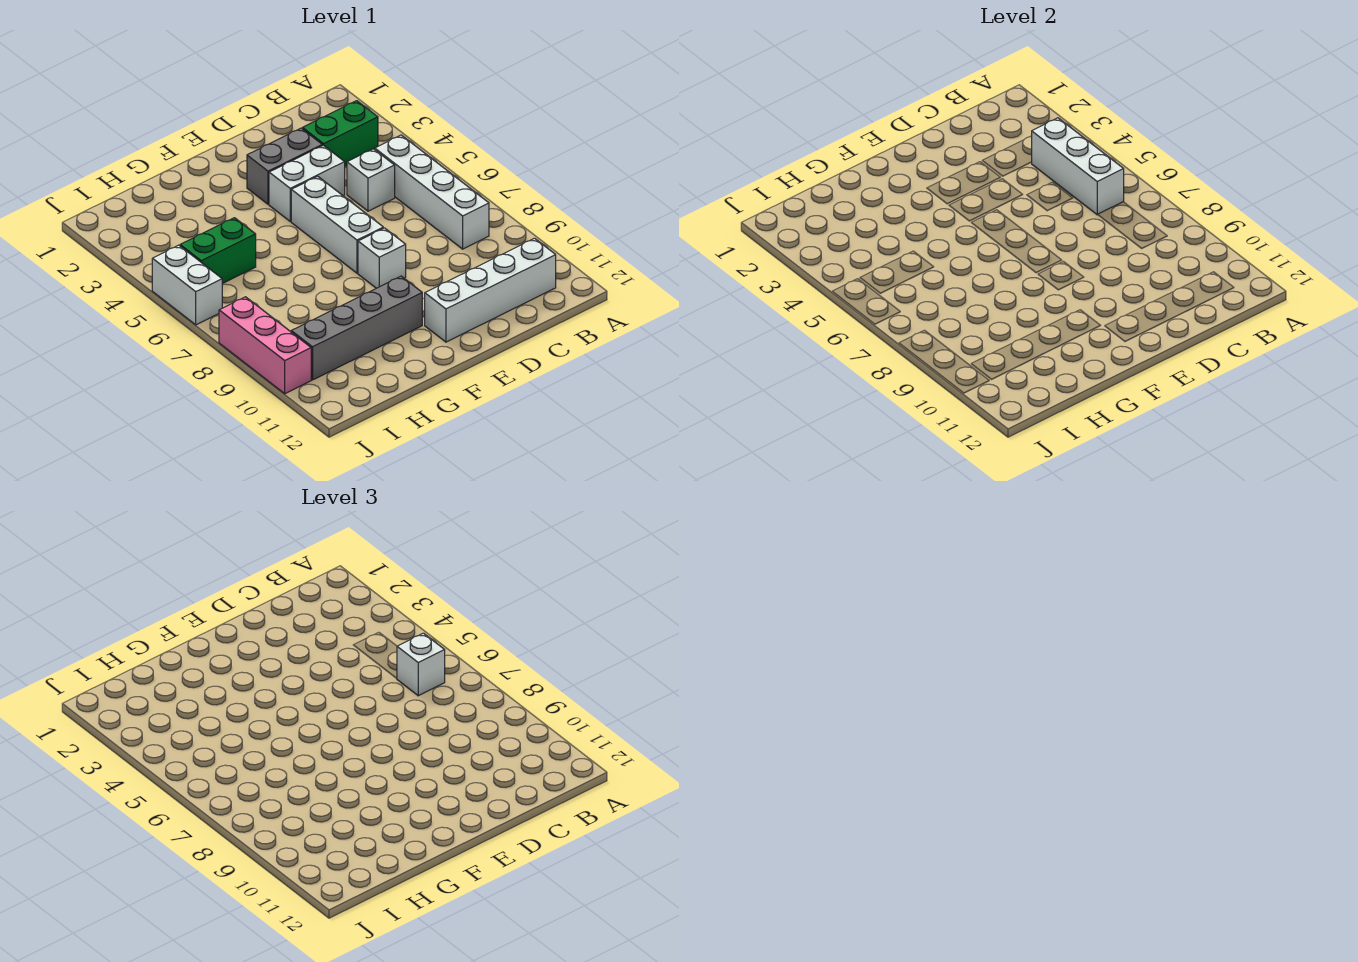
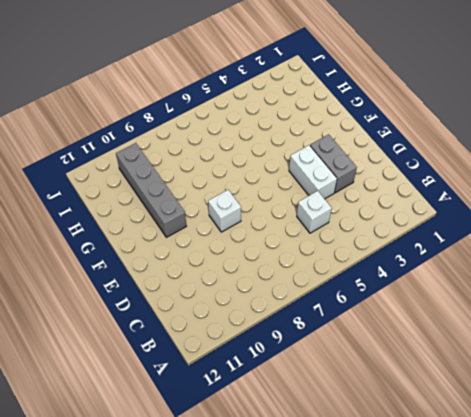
none -> green brick B3:C3 level 1
none -> white brick B5:B8 level 1
none -> white brick B11:E11 level 1

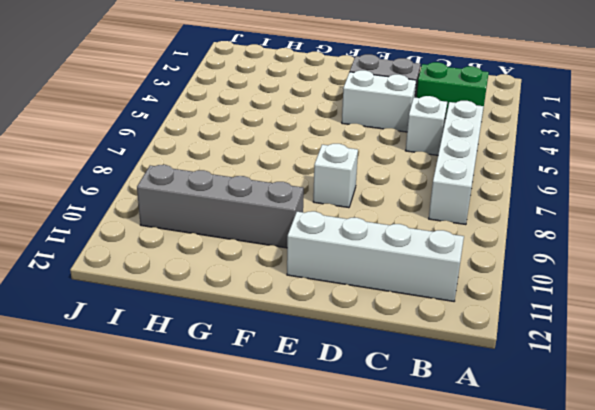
none -> white brick E5:E7 level 1
none -> green brick H5:I5 level 1
none -> white brick J5:J6 level 1

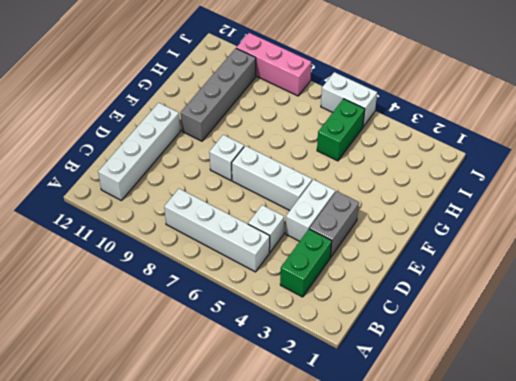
none -> white brick B4:B6 level 2
none -> white brick B6 level 3

